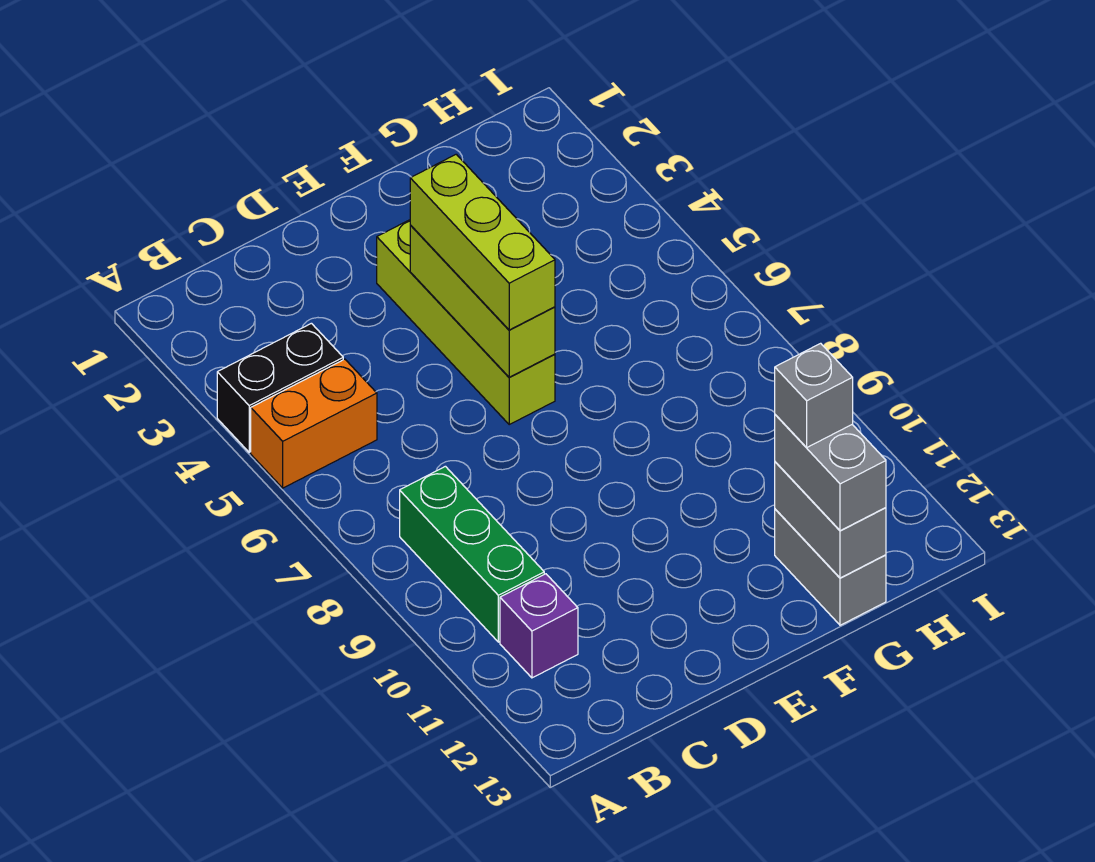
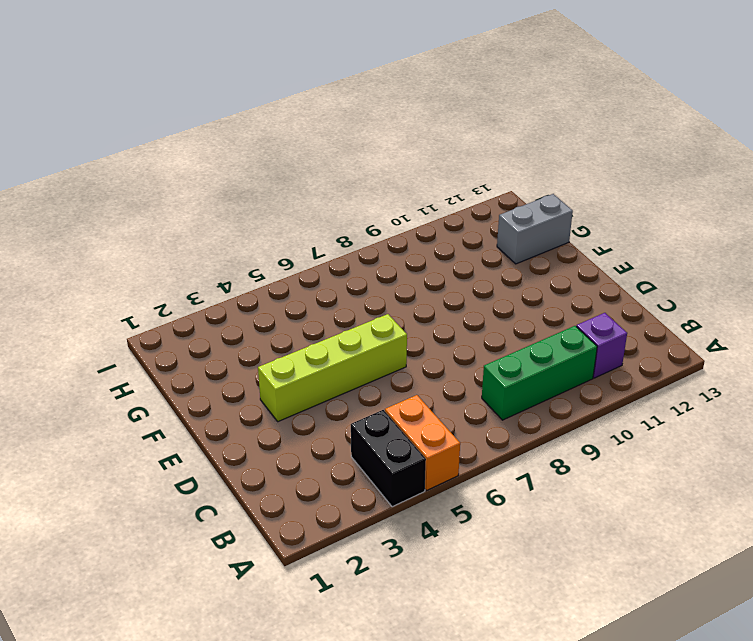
none -> lime brick E4:E6 level 2
none -> grey brick G12:G13 level 2

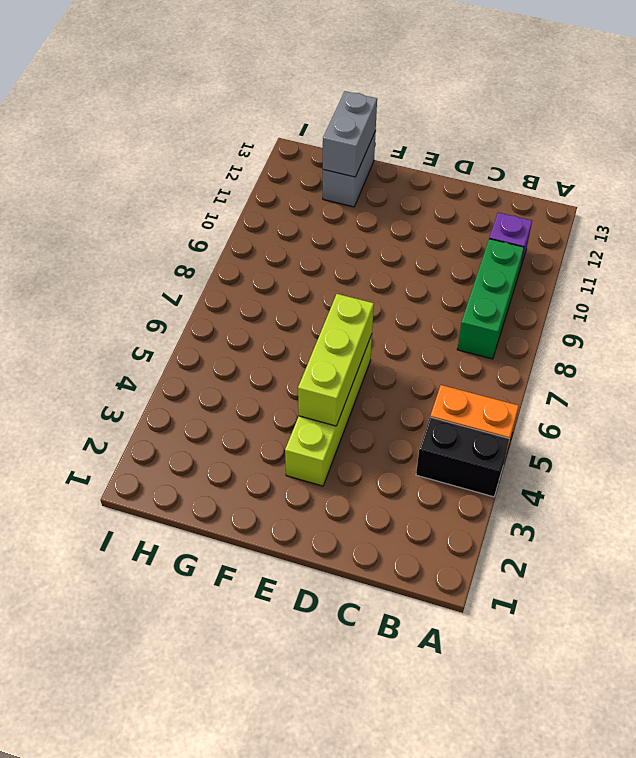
none -> lime brick E4:E6 level 3
none -> grey brick G12:G13 level 3

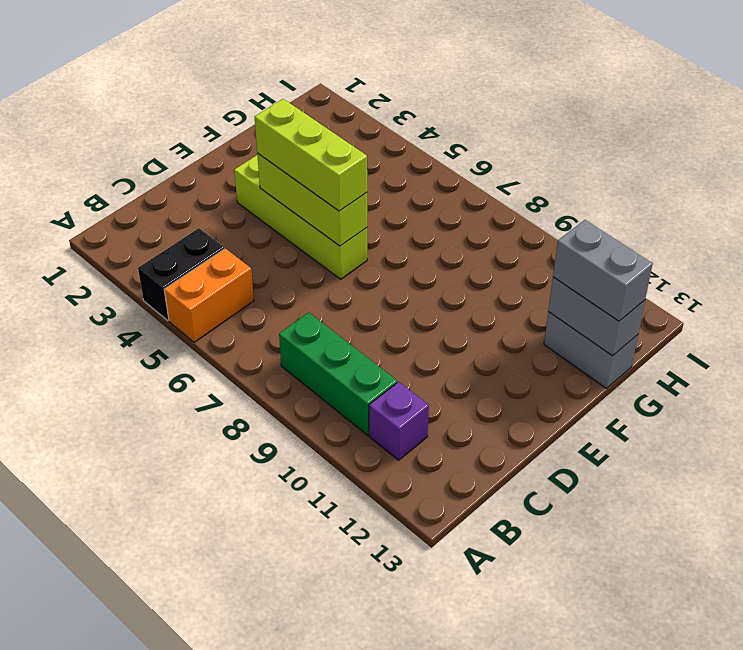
none -> grey brick G12 level 4

